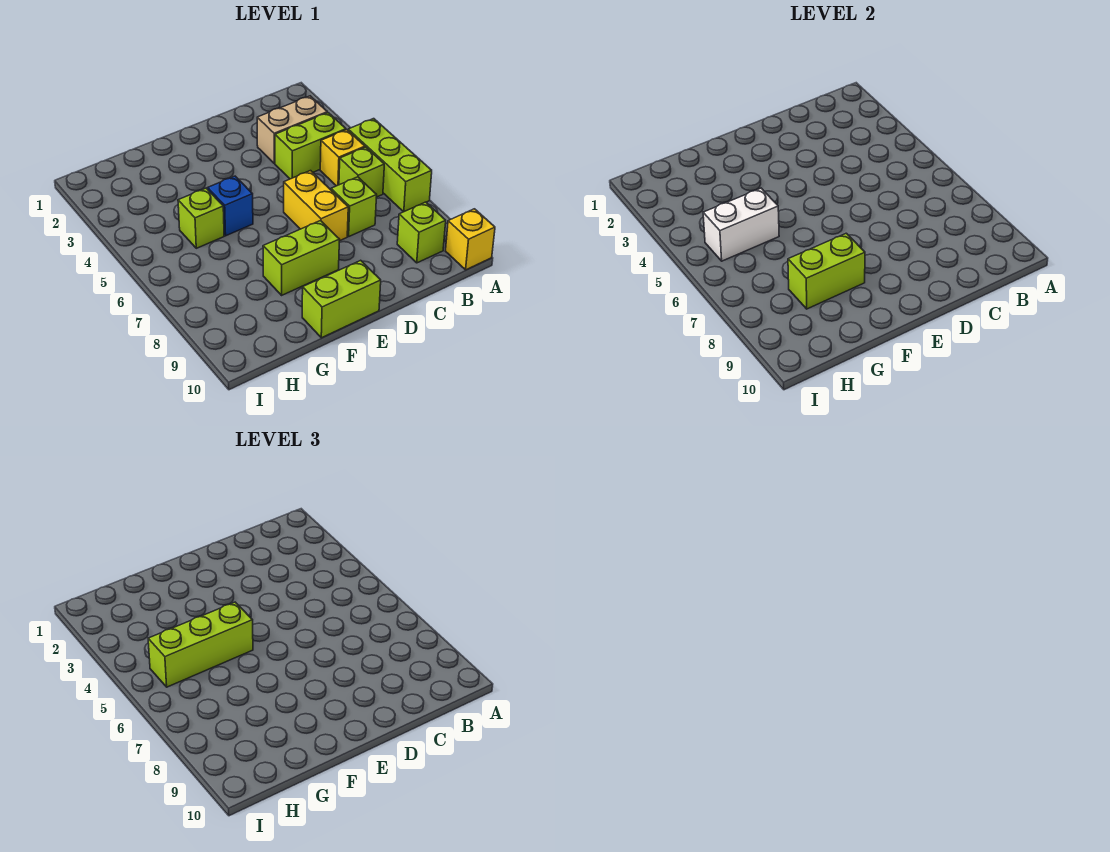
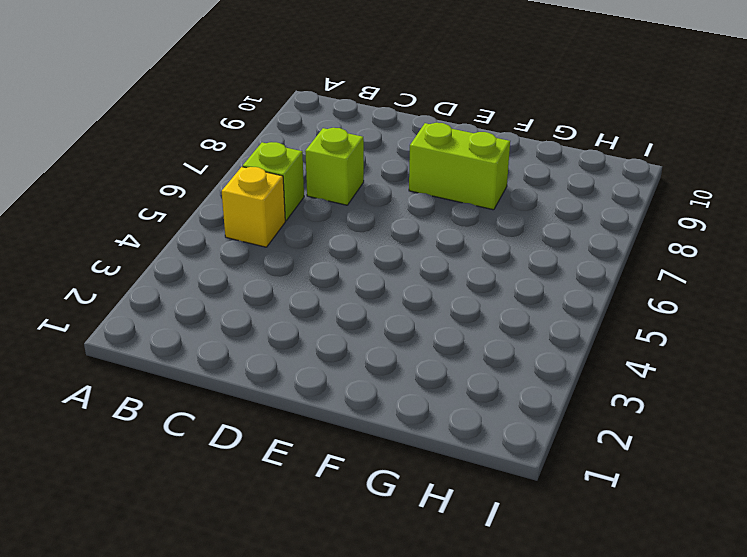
none -> lime brick A5:A7 level 1
none -> yellow brick A10 level 1
none -> tan brick B3:C3 level 1

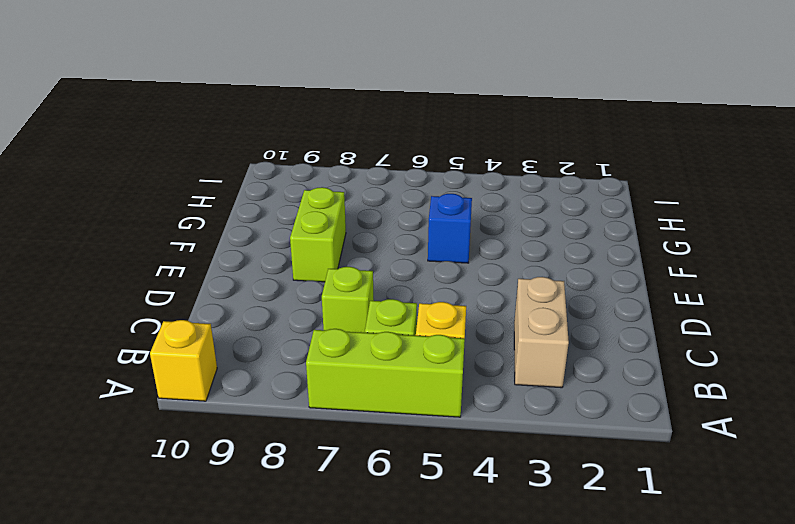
none -> lime brick B4:C4 level 1
none -> lime brick B9 level 1
none -> yellow brick D6:D7 level 1

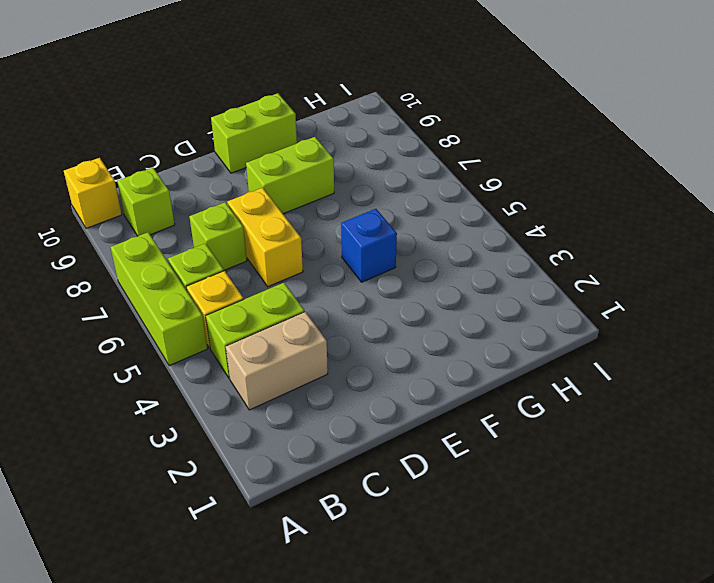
none -> lime brick G5 level 1
none -> lime brick F8:G8 level 2
none -> white brick G5:H5 level 2

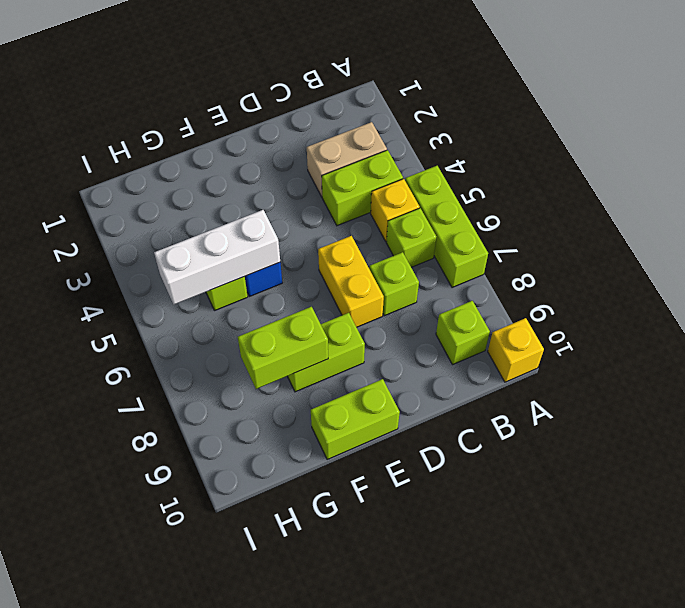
white brick F5:H5 level 2 -> white brick G5:H5 level 2
none -> lime brick F5:H5 level 3

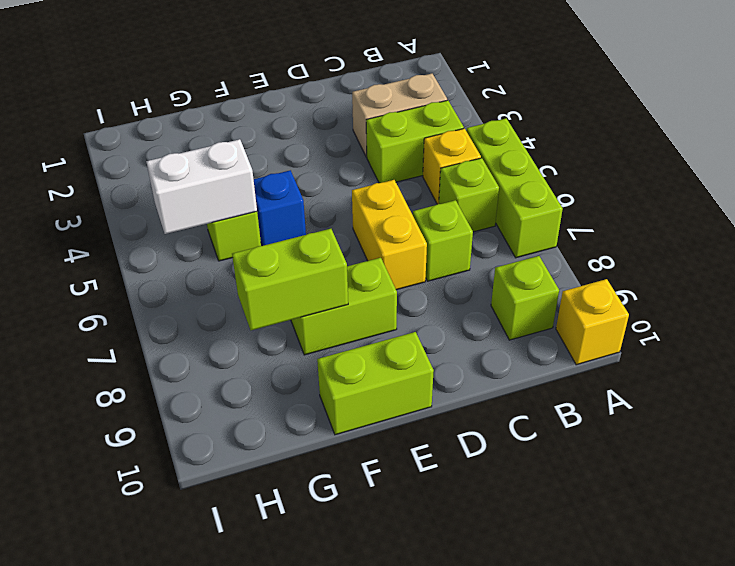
none -> lime brick F5:H5 level 3

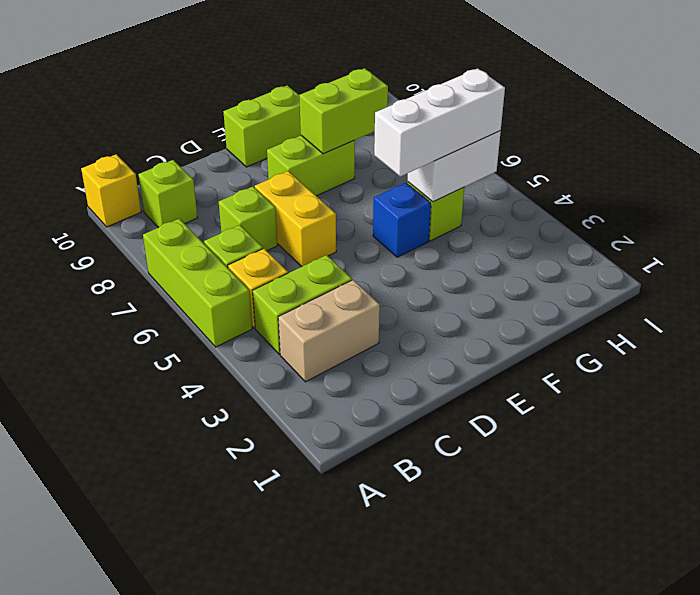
white brick F5:H5 level 3 -> lime brick F5:H5 level 3

